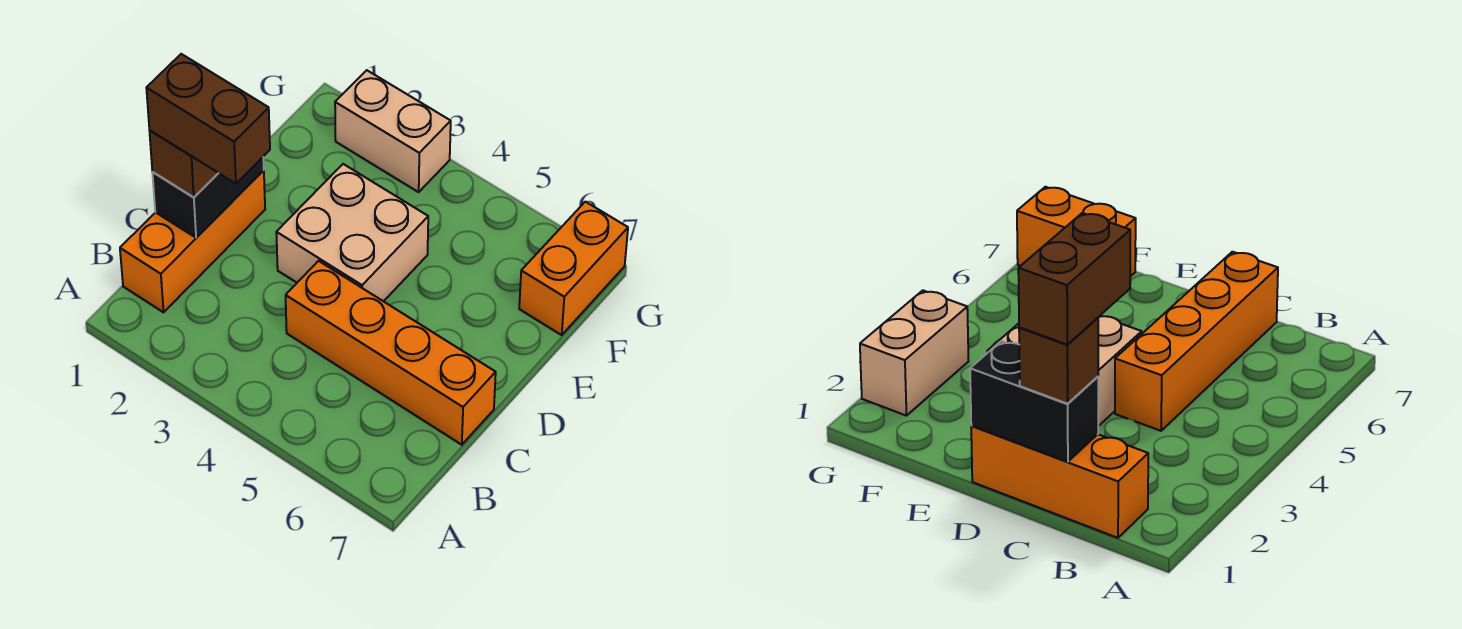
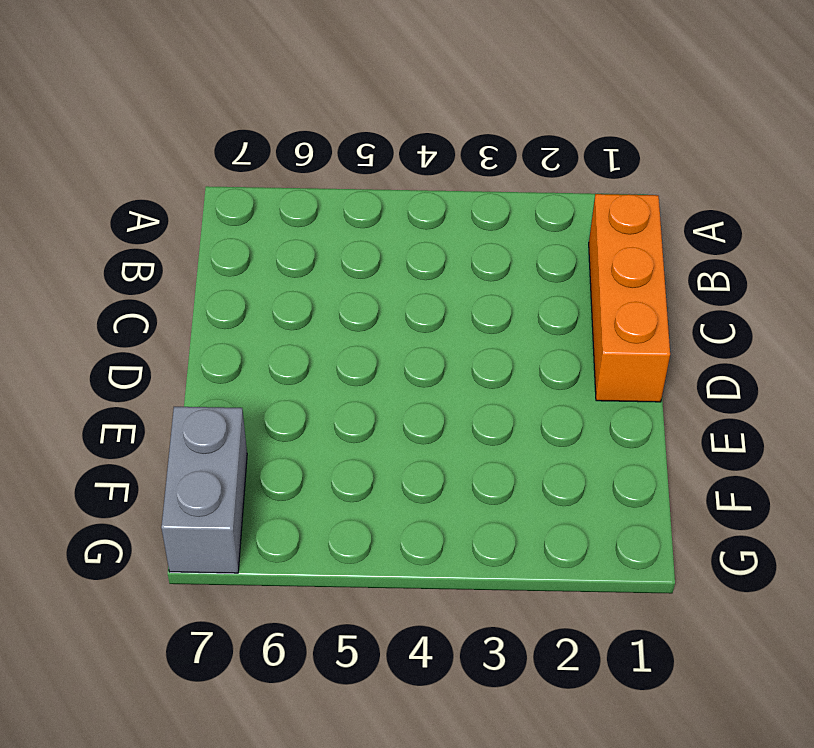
grey brick F7:G7 level 1 -> orange brick F7:G7 level 1
none -> orange brick C4:C7 level 1
none -> tan brick D3:E4 level 1

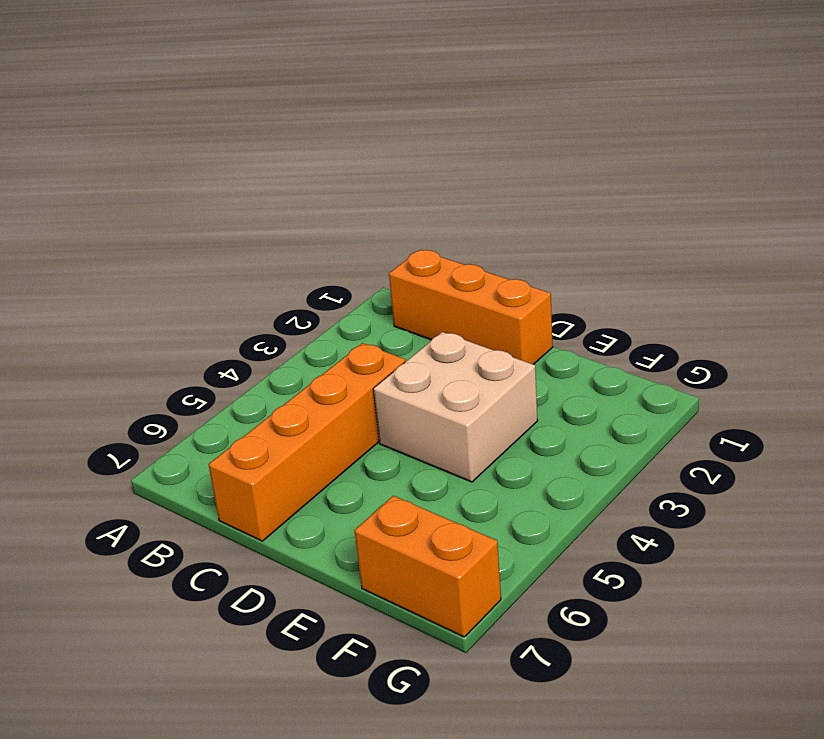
none -> tan brick G2:G3 level 1
none -> black brick C1:D1 level 2

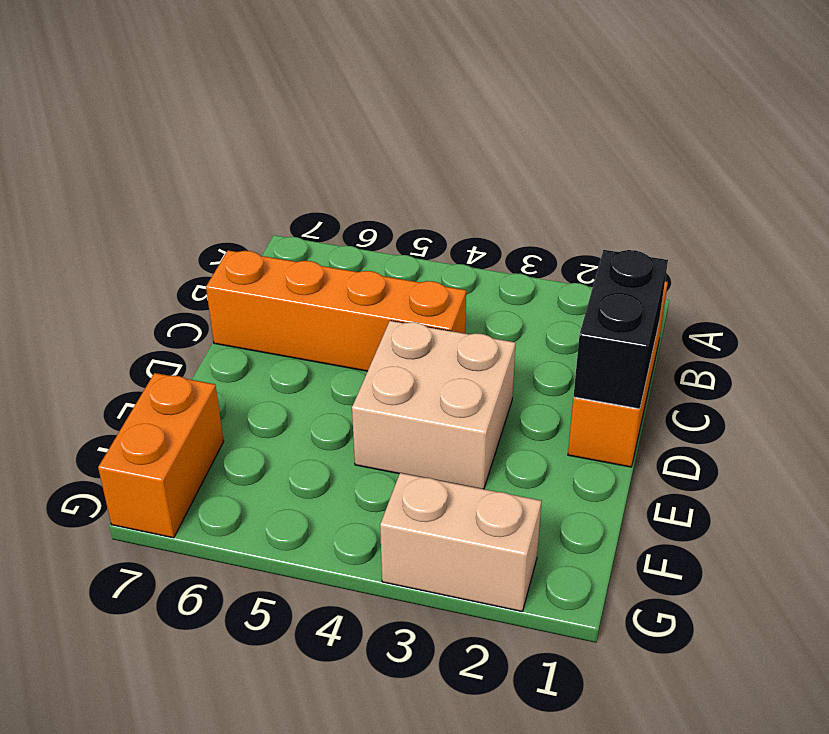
none -> brown brick C1 level 3
none -> brown brick C1:C2 level 4

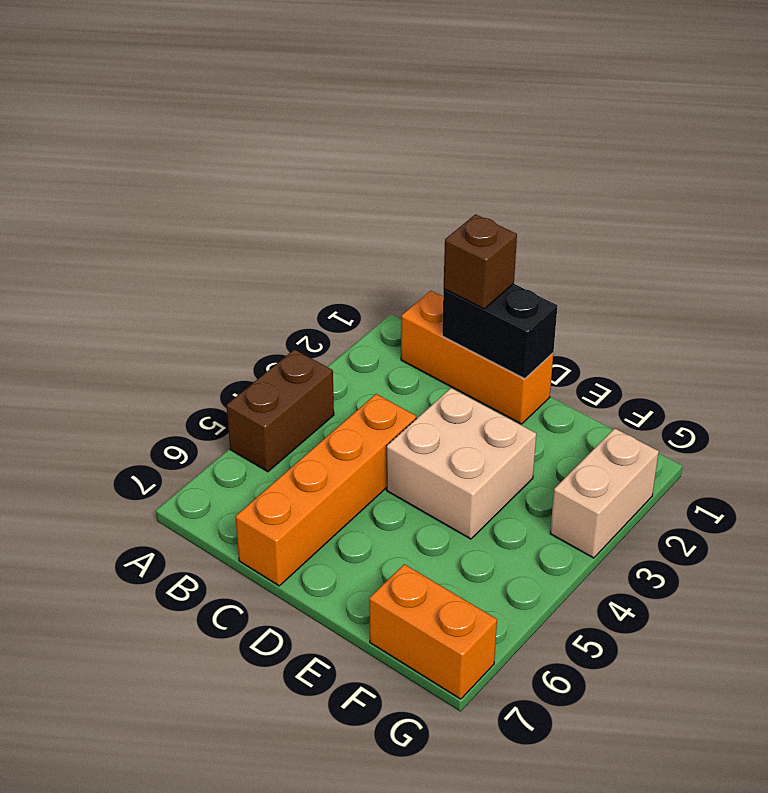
brown brick A4:A5 level 1 -> brown brick C1:C2 level 4

